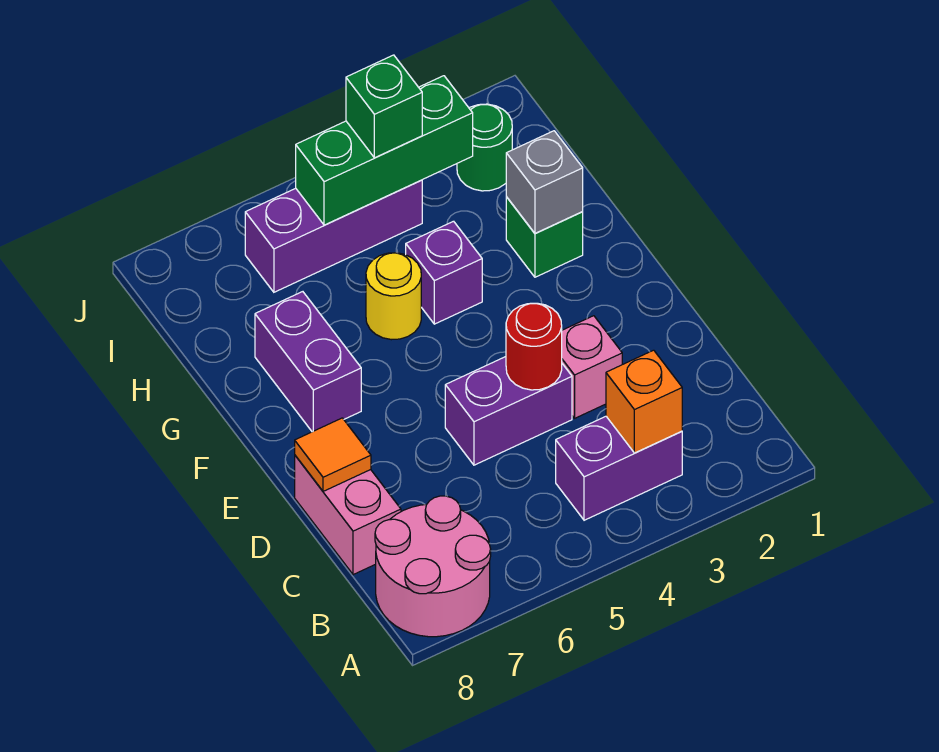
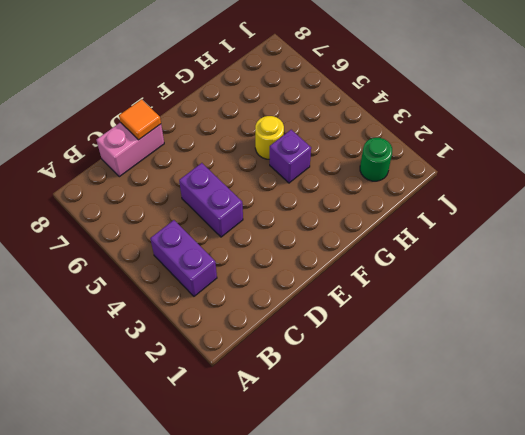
none -> pink round brick A7:B8 level 1
none -> pink brick D3 level 1
none -> purple brick F7:G7 level 1

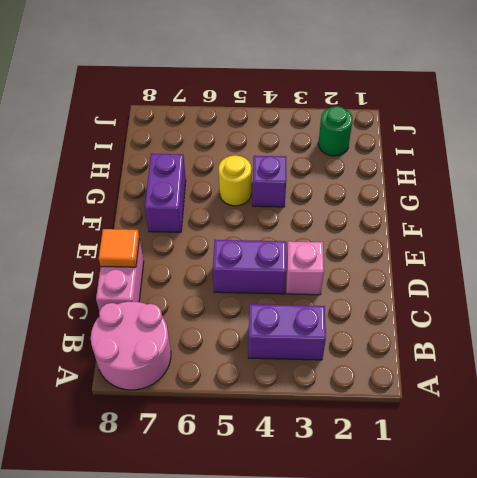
none -> green brick G2 level 1
none -> purple brick I4:I6 level 1
none -> orange brick B3 level 2

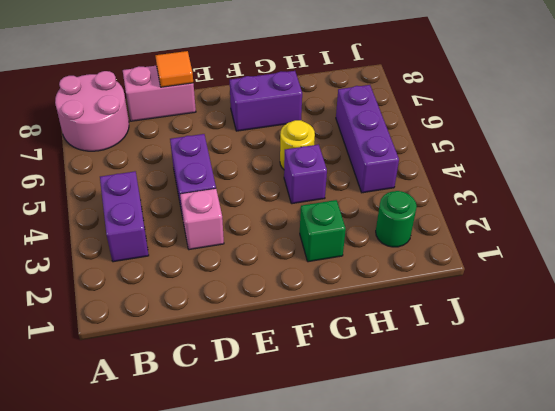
none -> orange brick B3 level 2
none -> red round brick D4 level 2
none -> grey brick G2 level 2

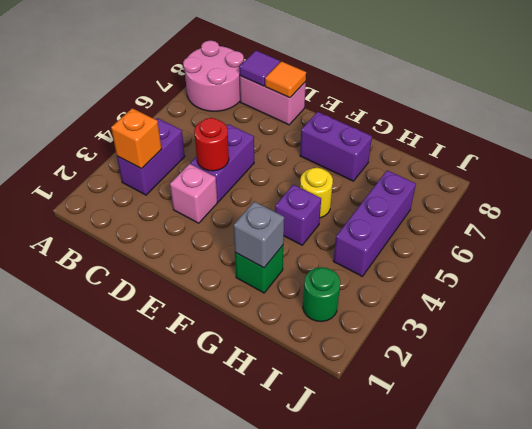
purple tile C8 level 2 -> none
none -> green brick I3:I5 level 2
none -> green brick I4 level 3

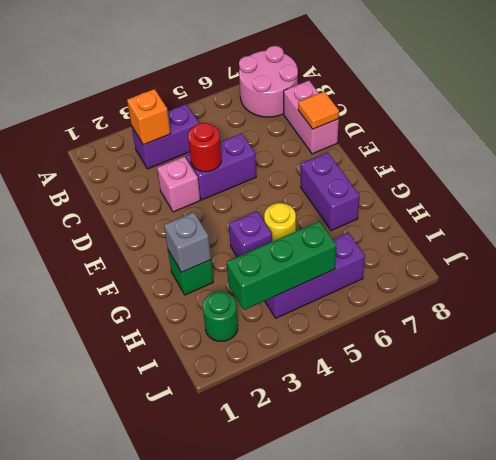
none -> green brick I4 level 3

